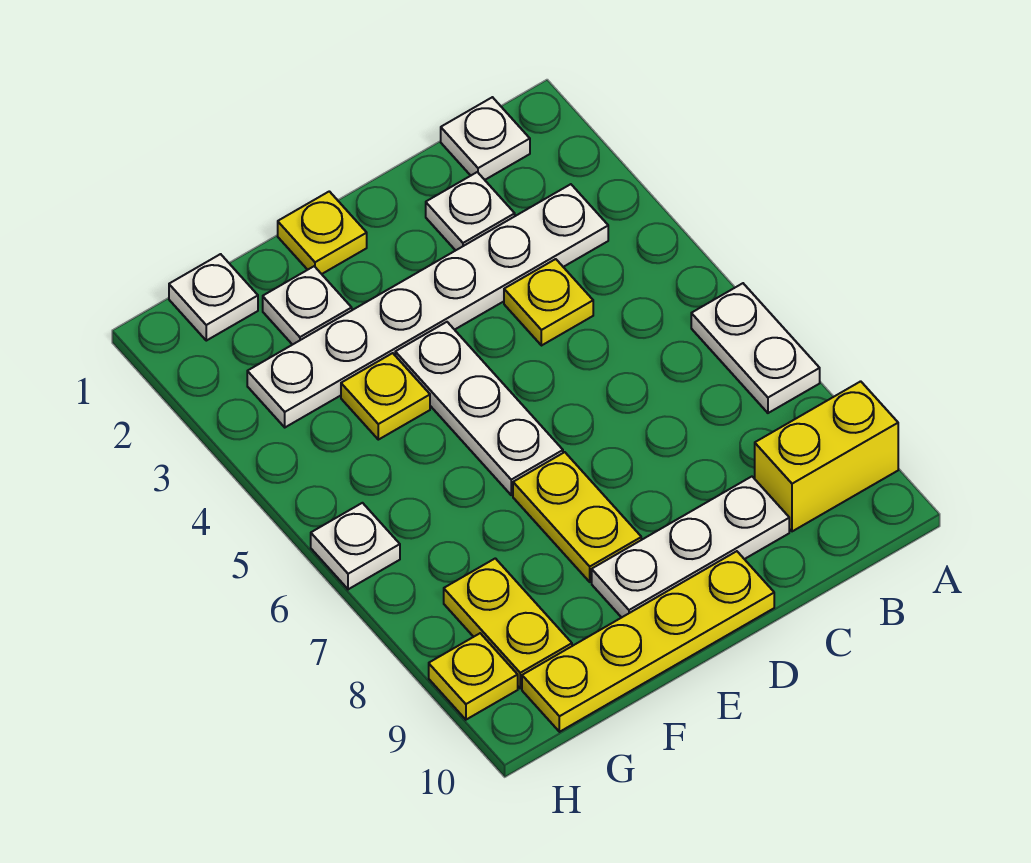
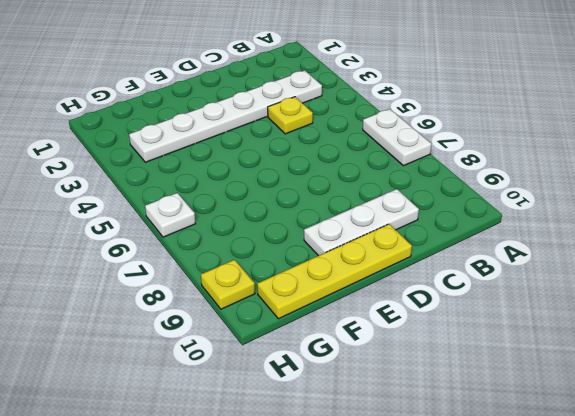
none -> yellow brick A9:B9 level 1
none -> white plate B1 level 1
none -> white plate C2 level 1

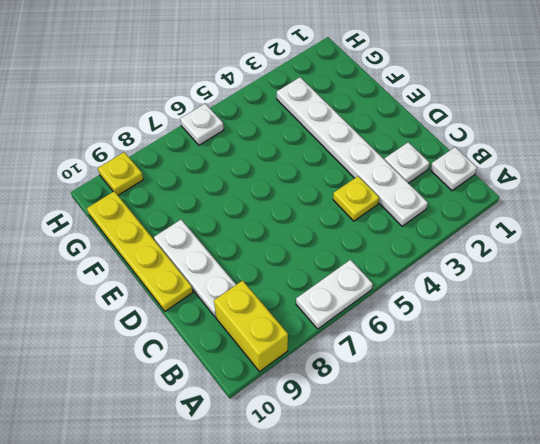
none -> yellow plate E1 level 1
none -> white plate E4:E6 level 1
none -> yellow plate E7:E8 level 1

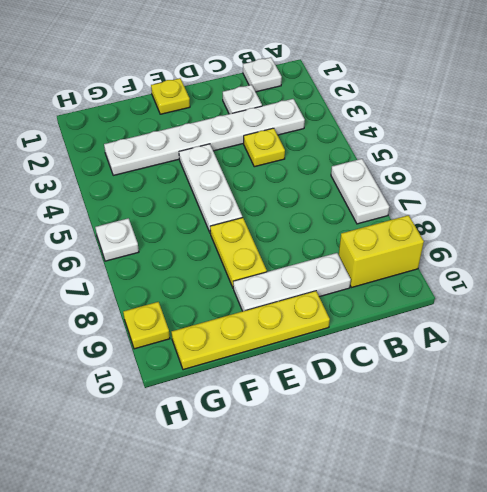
none -> white plate F2 level 1
none -> yellow plate F4 level 1
none -> white plate G1 level 1

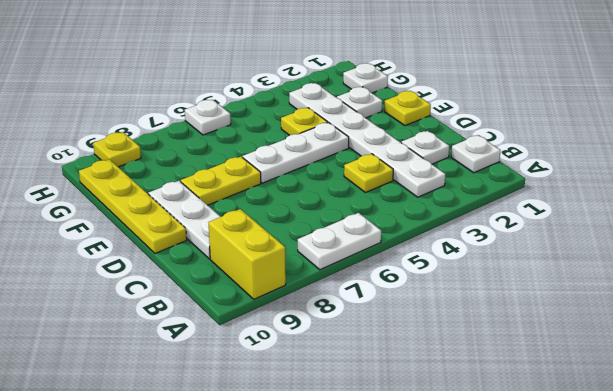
none -> yellow plate G8:G9 level 1

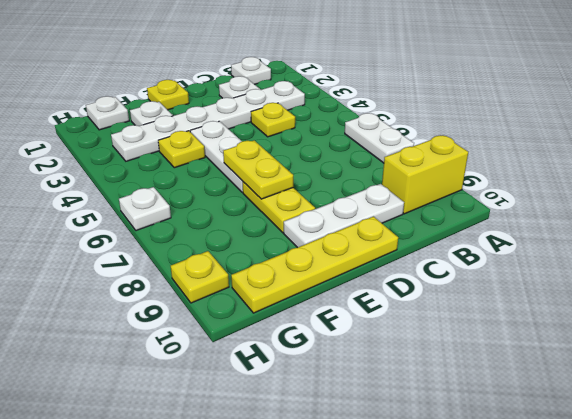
yellow plate E6:E7 level 2 -> yellow plate G8:G9 level 1

